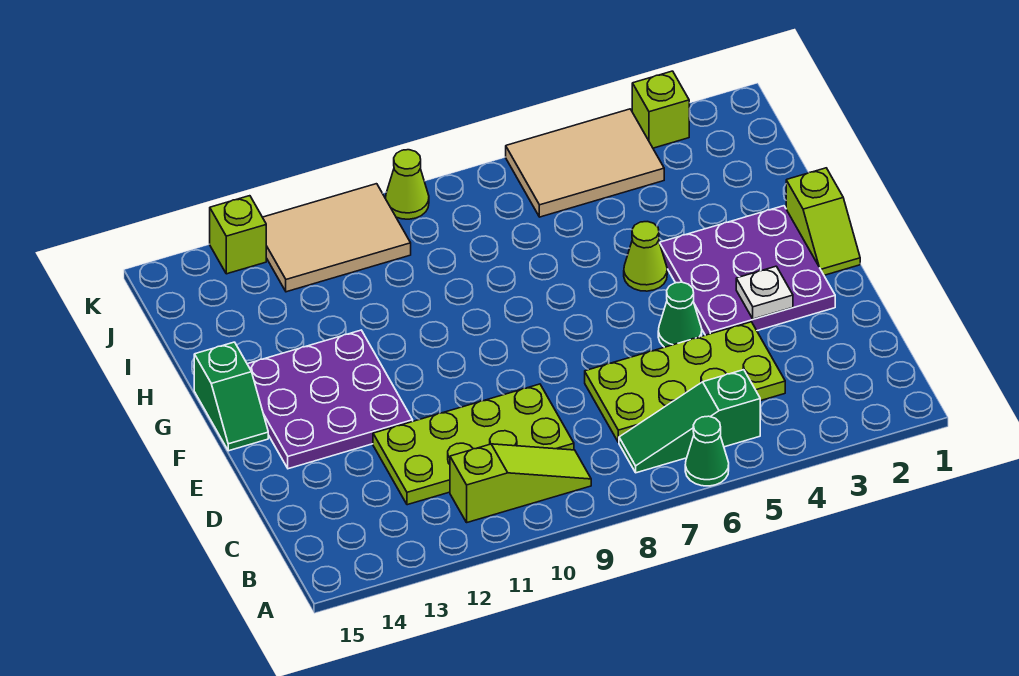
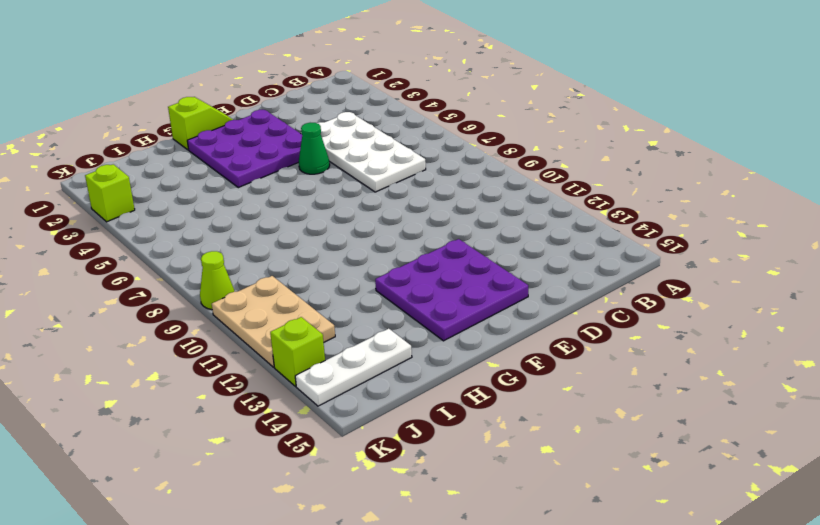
white plate C4:D7 level 1 -> lime plate C4:D7 level 1
white plate I14:K14 level 1 -> none
tan plate J10:K12 level 1 -> tan tile J10:K12 level 1
none -> green cone A6 level 1
none -> green slope B5:B7 level 1 top 5
none -> lime slope B9:B11 level 1 top 11

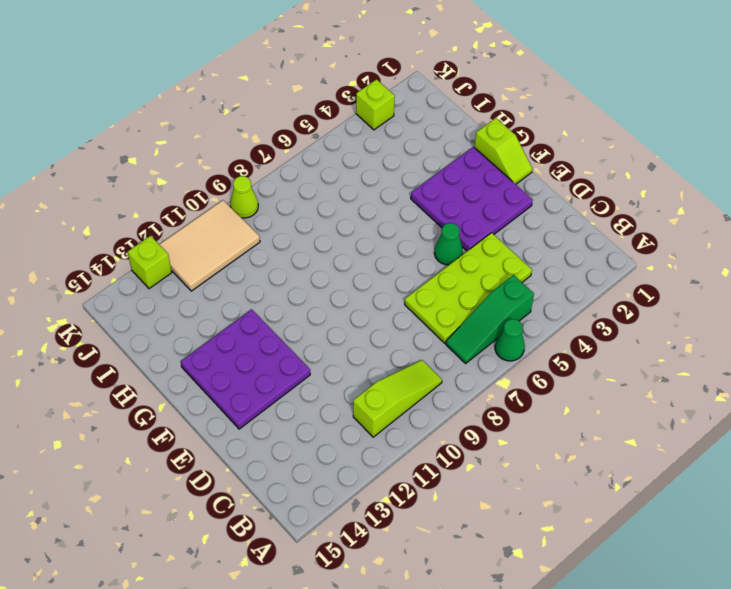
none -> lime plate C9:D12 level 1
none -> green slope F15:G15 level 1 top G
none -> lime cone G5 level 1

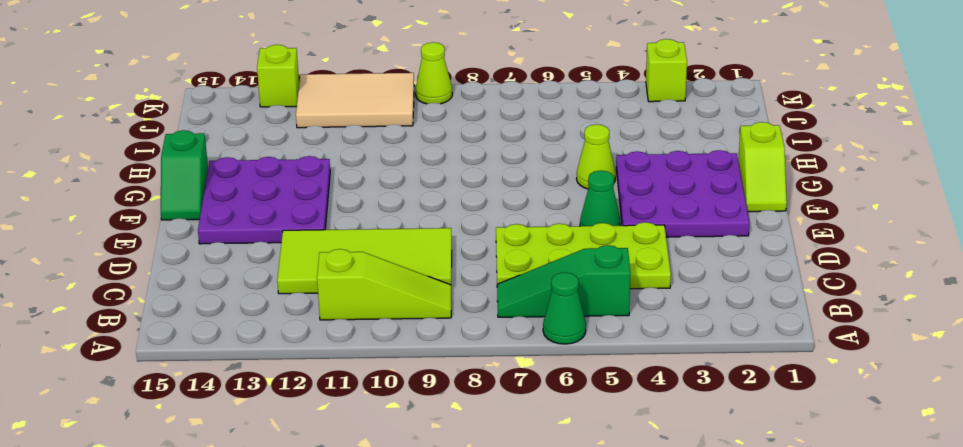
lime tile C9:D12 level 1 -> lime plate C9:D12 level 1
none -> tan tile J4:K6 level 1
none -> white plate E3 level 2

